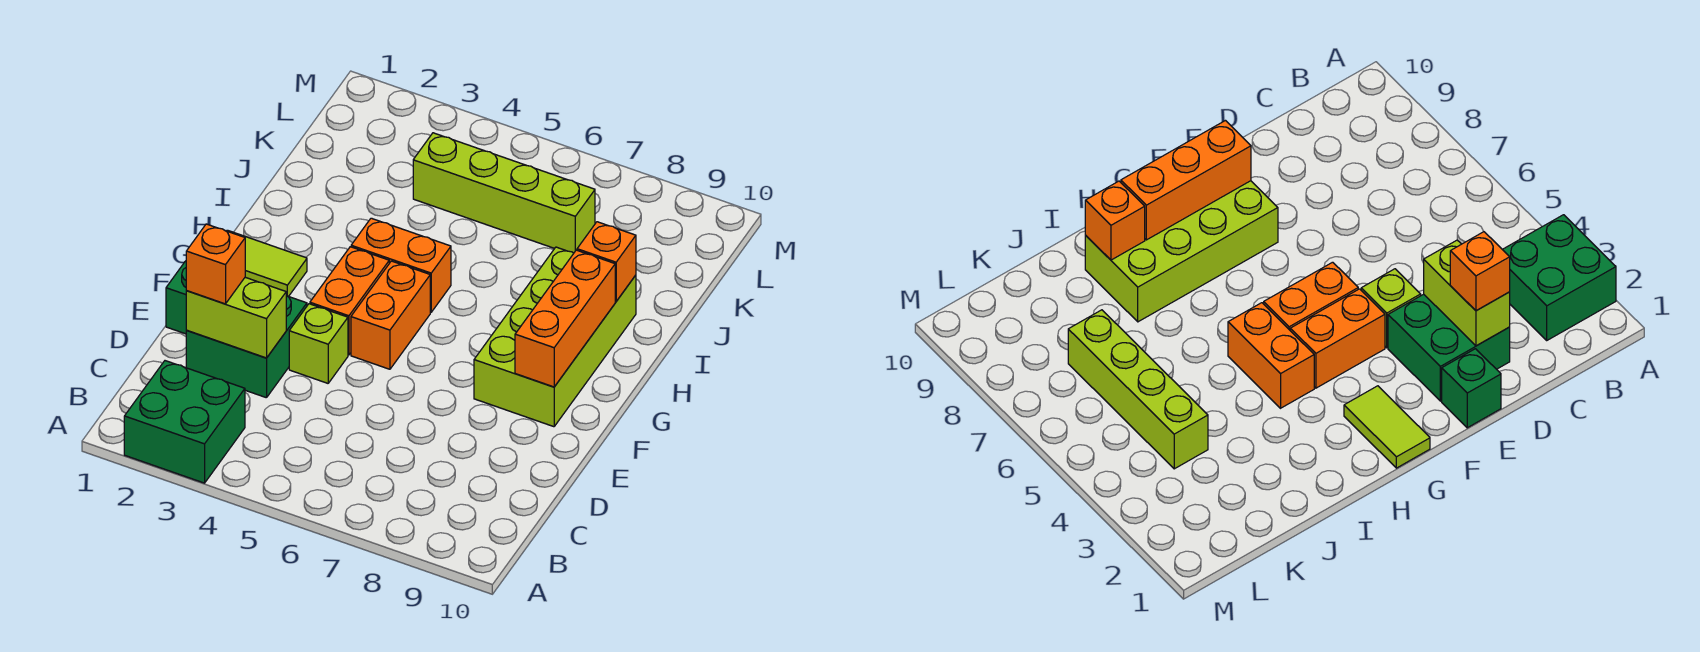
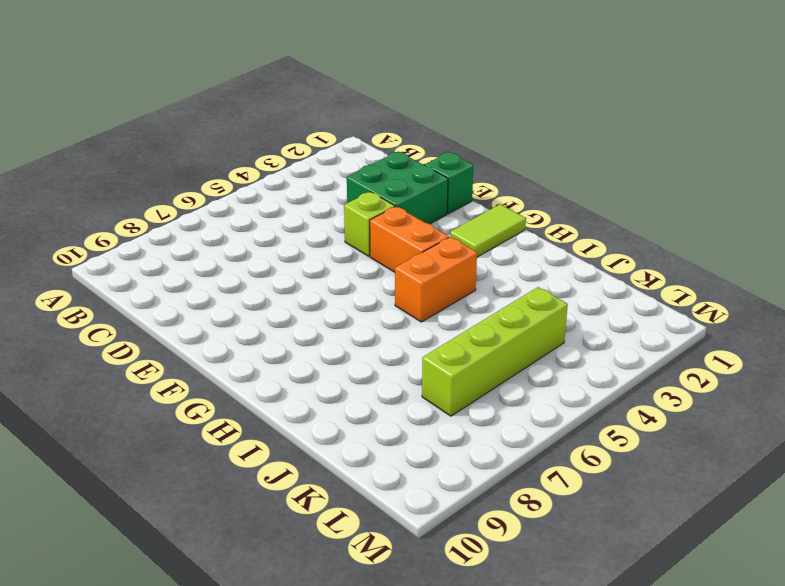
none -> green brick A2:B3 level 1
none -> orange brick F5:G5 level 1
none -> lime brick F8:I9 level 1

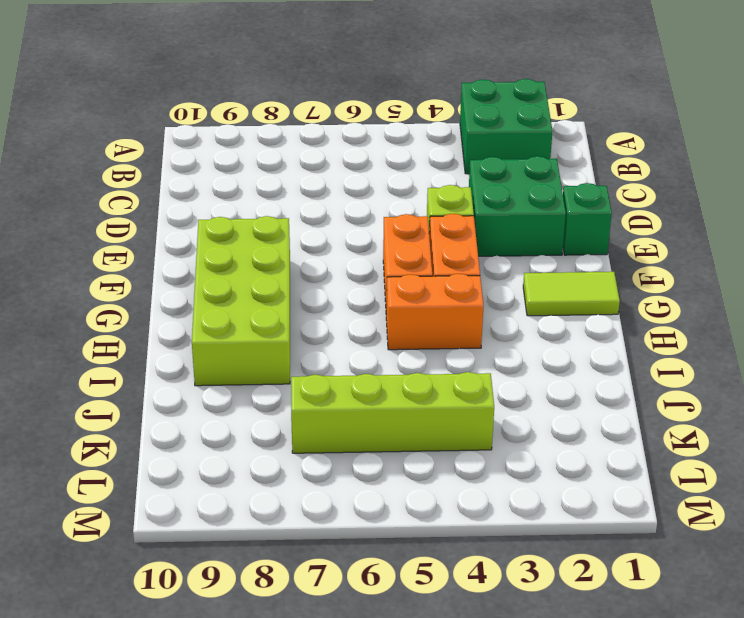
none -> lime brick D2:D3 level 2
none -> orange brick F9:H9 level 2
none -> orange brick I9 level 2

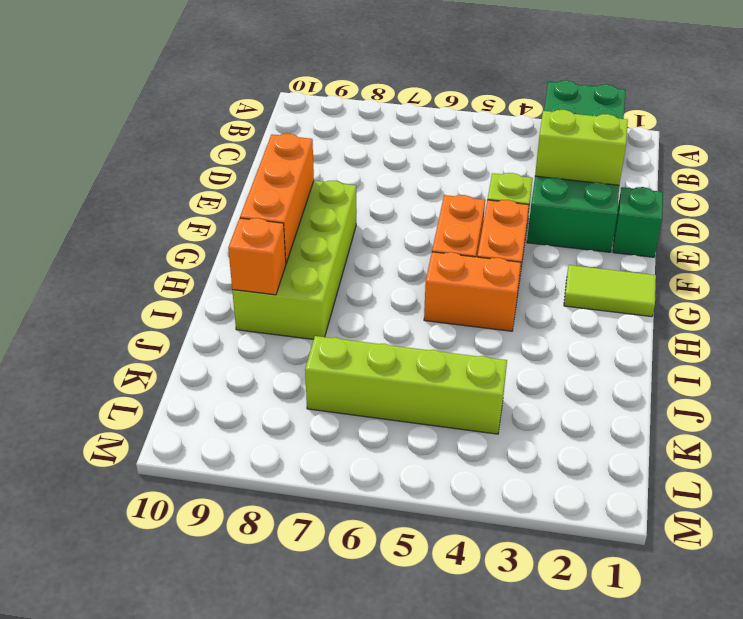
none -> orange brick D2 level 3

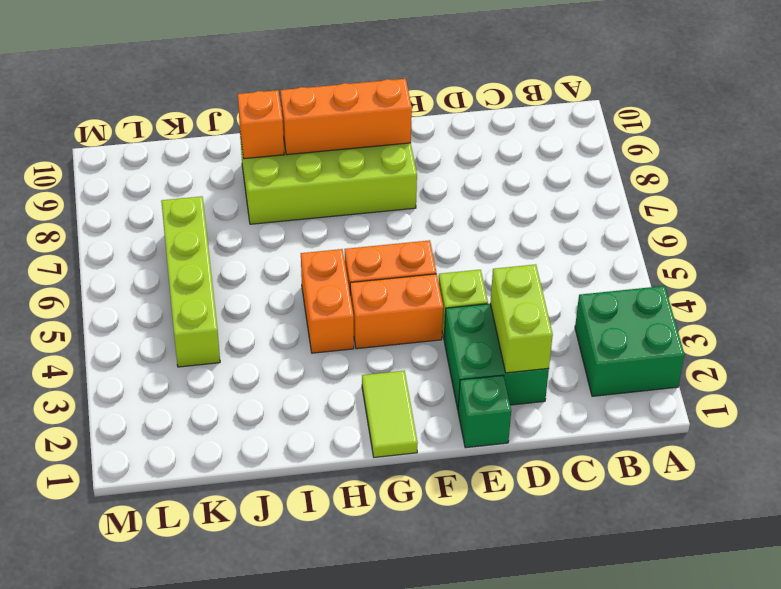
none -> orange brick D2 level 3

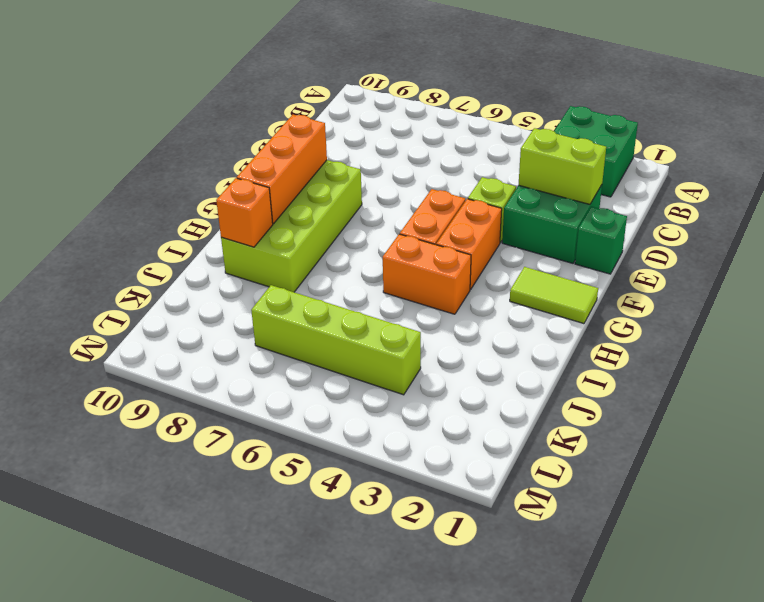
none -> orange brick D2 level 3

